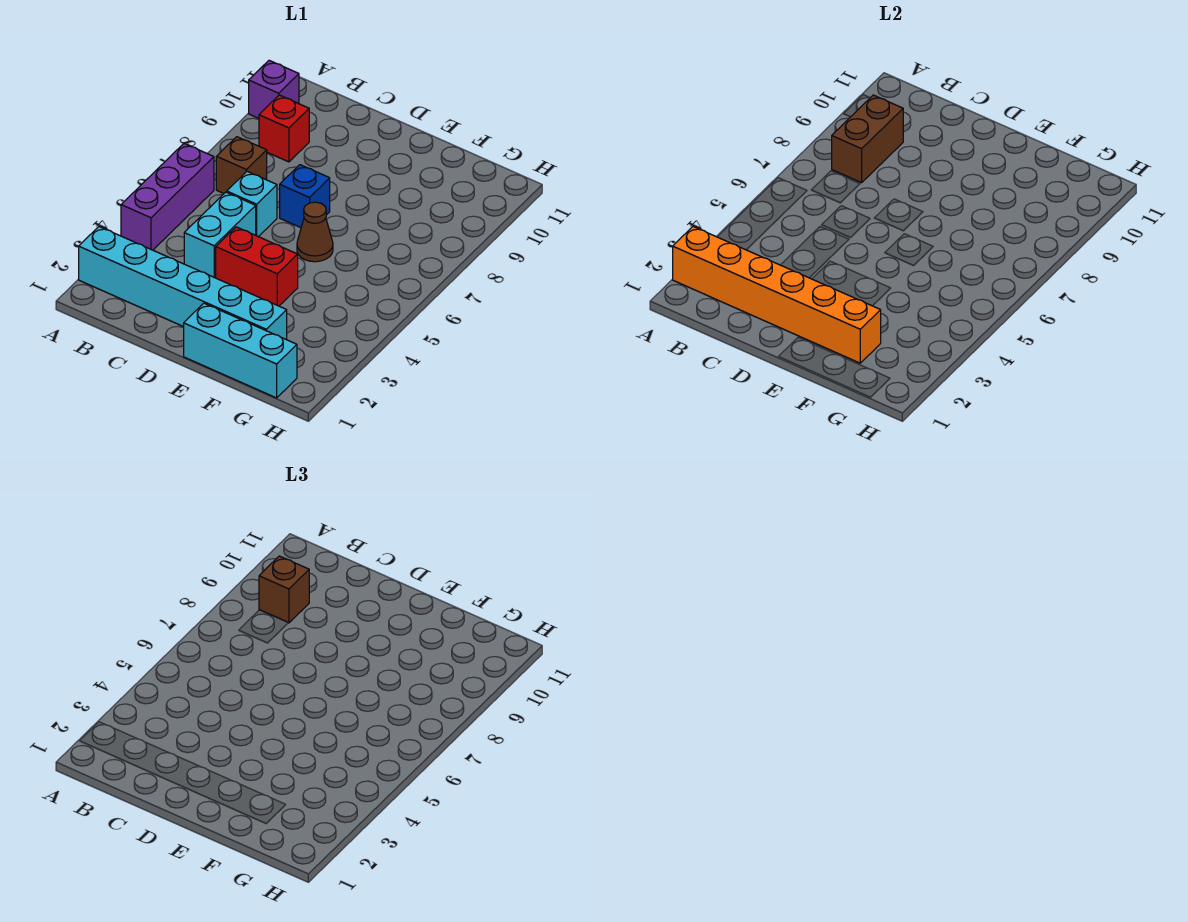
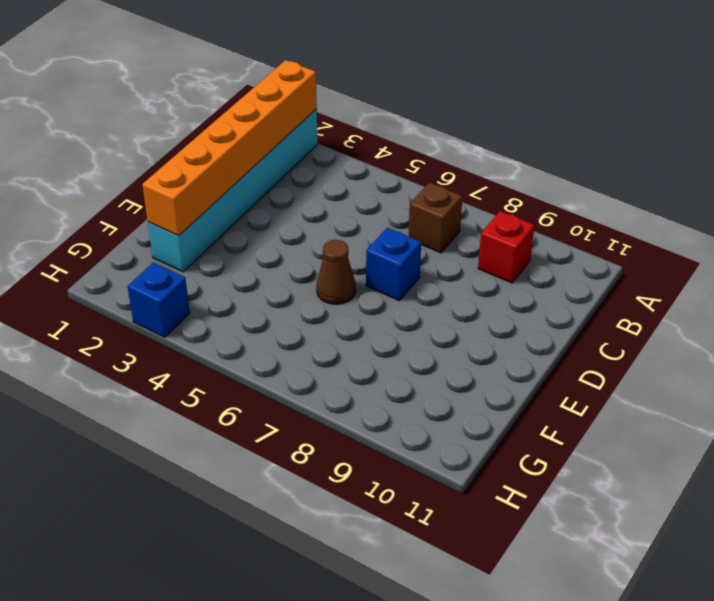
blue brick H3 level 1 -> none
none -> purple brick A4:A6 level 1
none -> purple brick A10 level 1
none -> cyan brick C4:C5 level 1

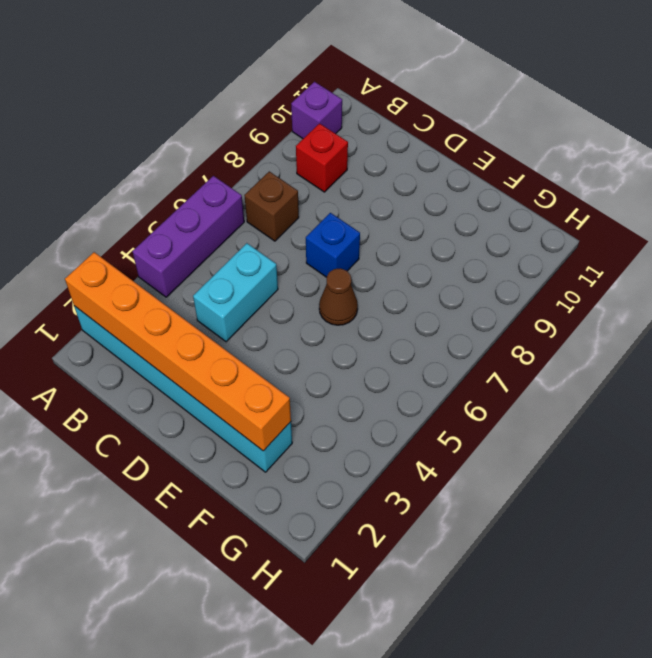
none -> cyan brick C6 level 1
none -> red brick D4:E4 level 1
none -> cyan brick E1:G1 level 1

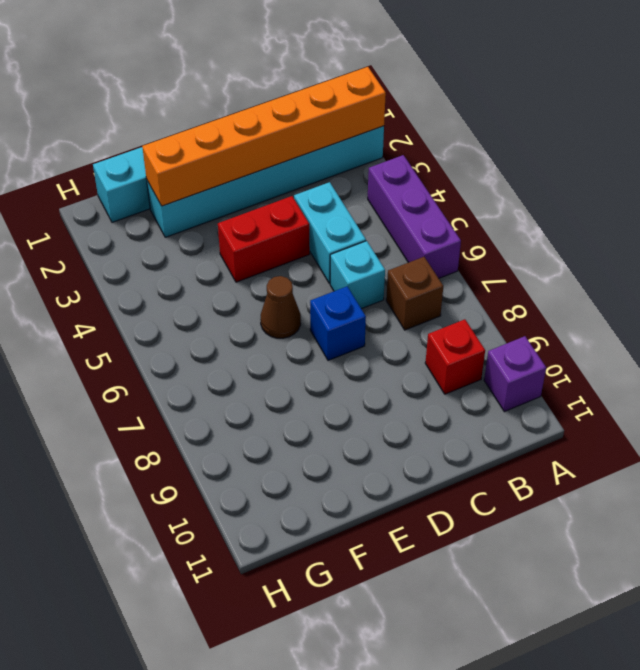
none -> brown brick B8:B9 level 2
none -> brown brick B9 level 3

